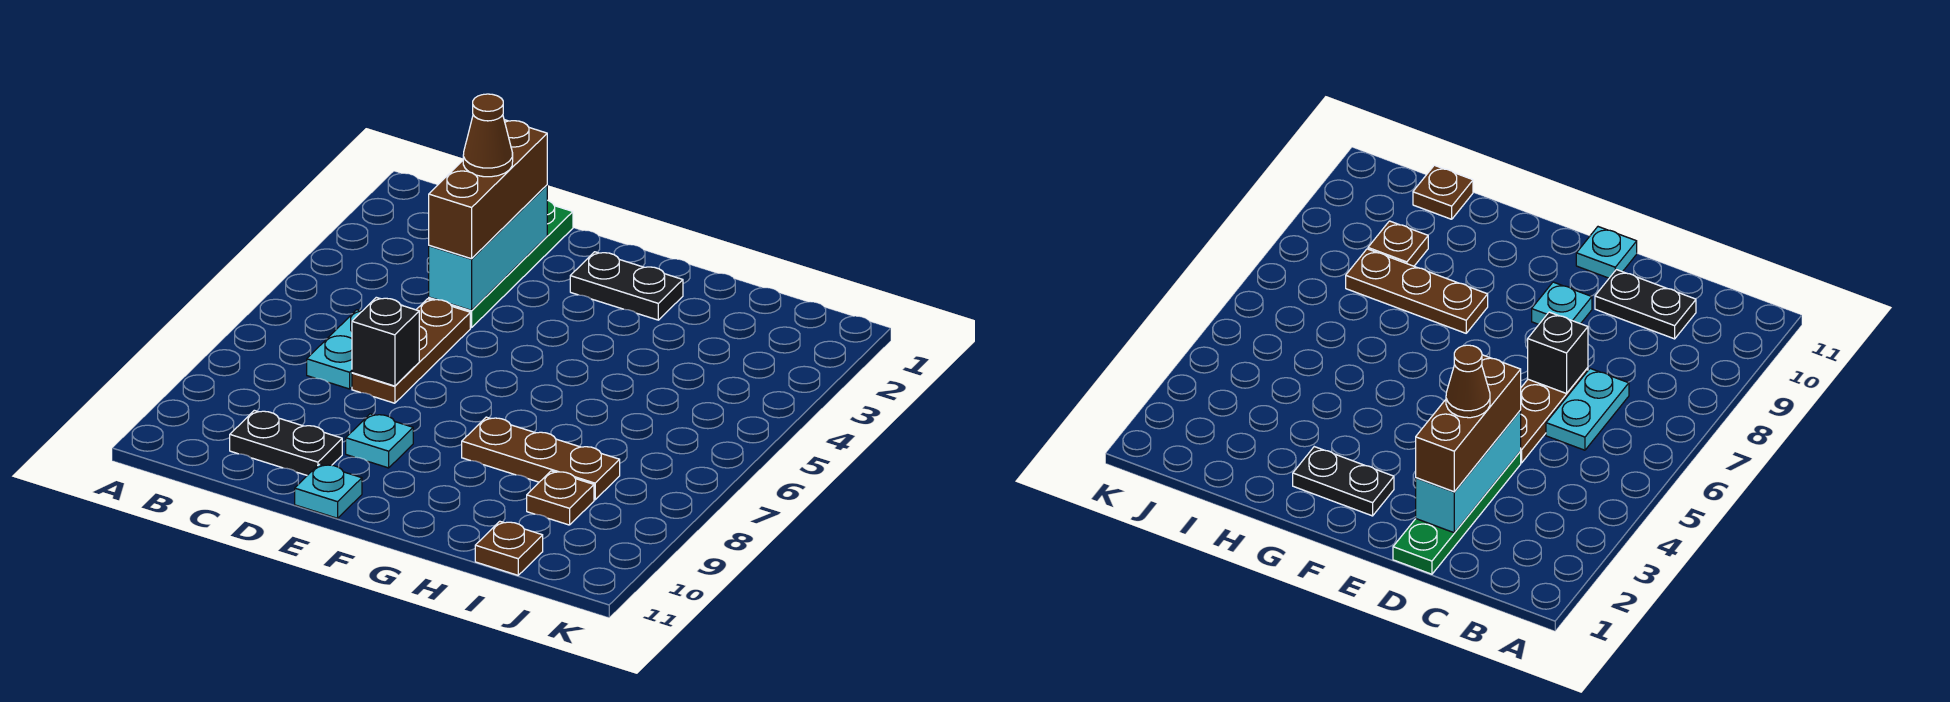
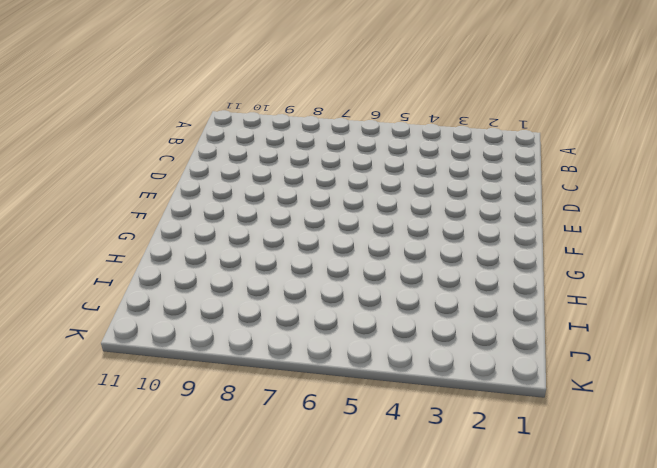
none -> cyan plate C6:C7 level 1
none -> black plate C10:D10 level 1
none -> green plate D1:D4 level 1

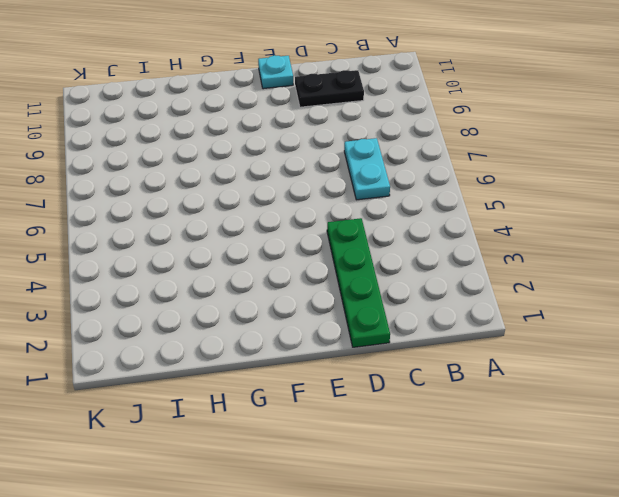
none -> brown plate D5:D7 level 1
none -> cyan plate E9 level 1
none -> black plate F2:G2 level 1

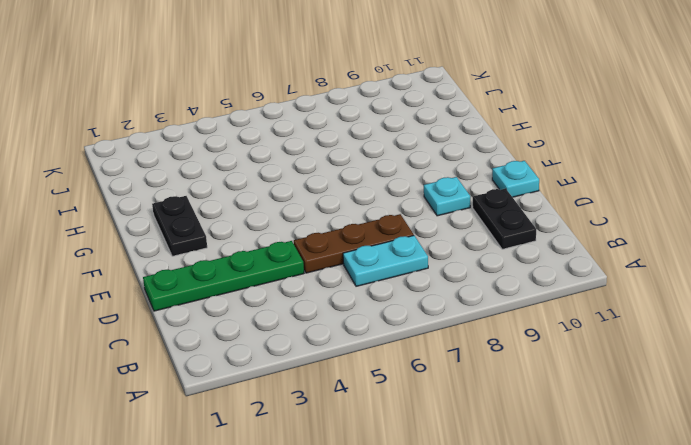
none -> brown plate G8:I8 level 1
none -> brown plate I9 level 1
none -> brown plate I11 level 1

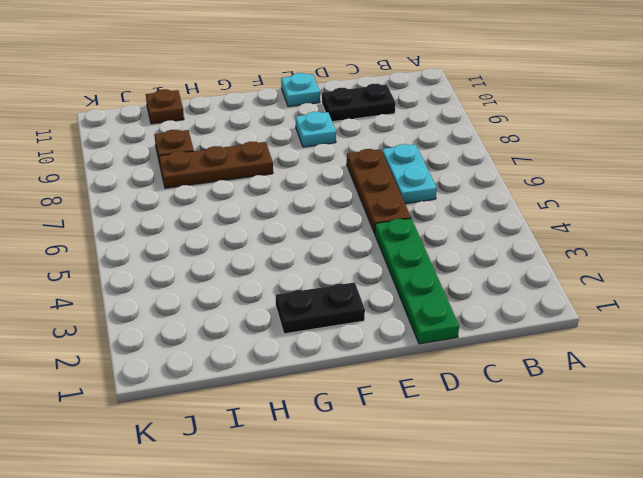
none -> cyan brick D2:D4 level 2
none -> black brick D7 level 2
none -> brown brick D2:D4 level 3

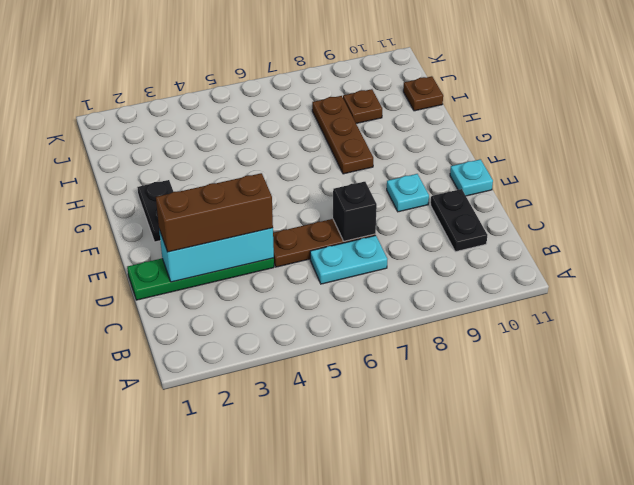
none -> brown cone D3 level 4

